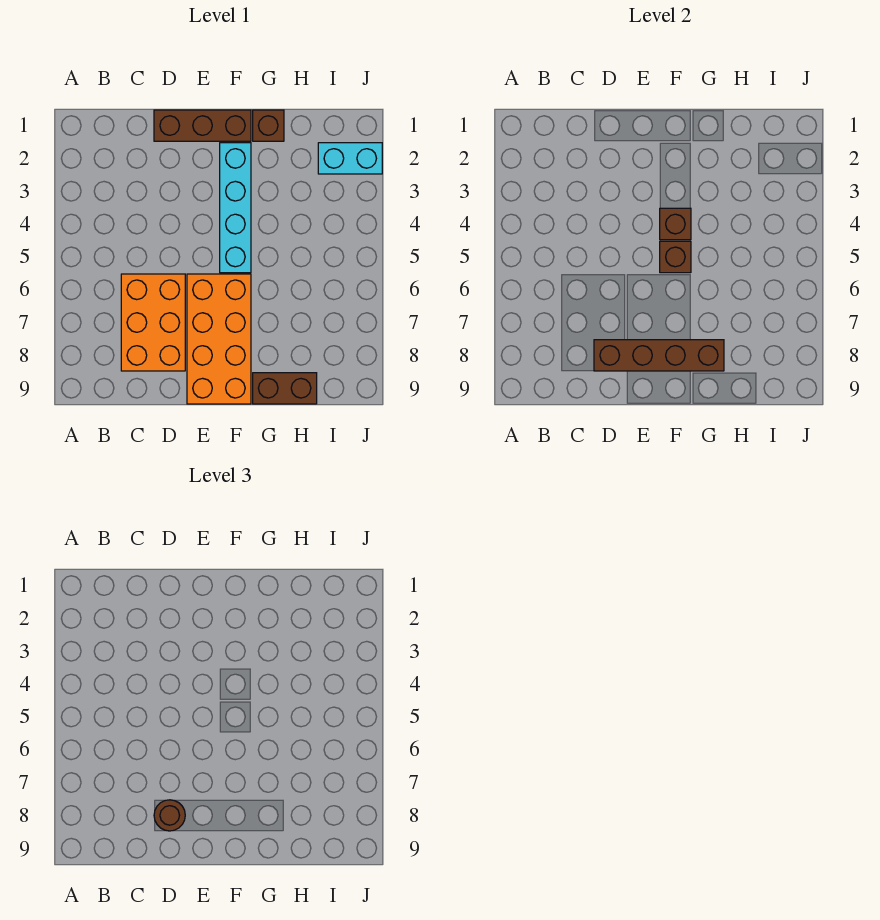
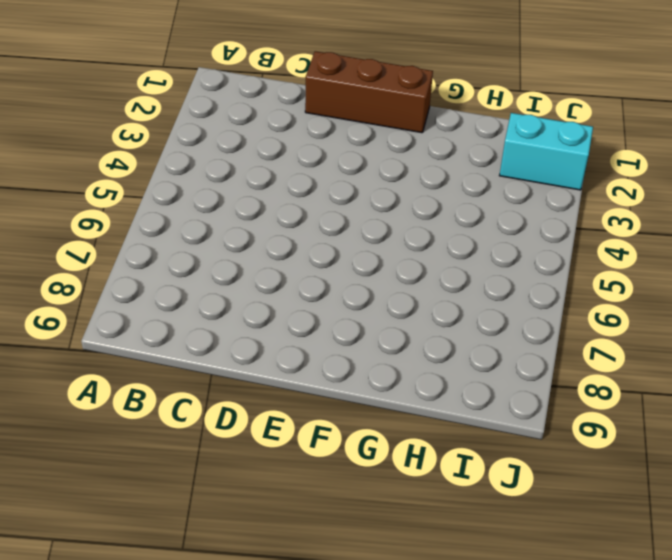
none -> orange brick C6:D8 level 1
none -> orange brick E6:F9 level 1

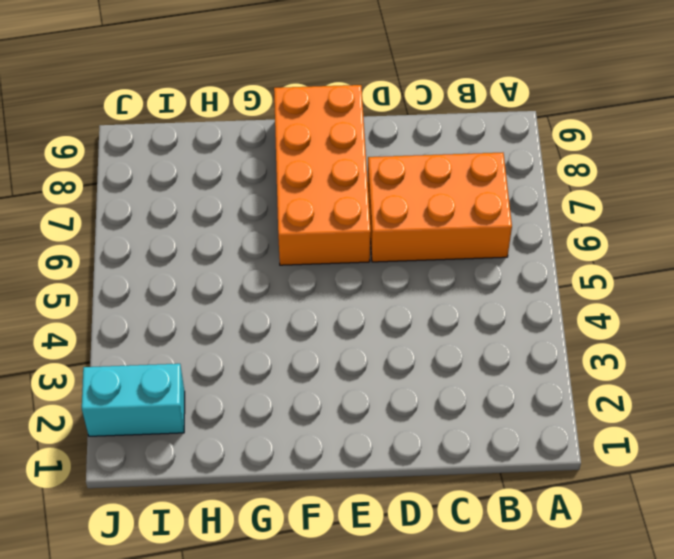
orange brick B6:D7 level 1 -> orange brick C6:D8 level 1
none -> brown brick D1:F1 level 1
none -> cyan brick F2:F5 level 1

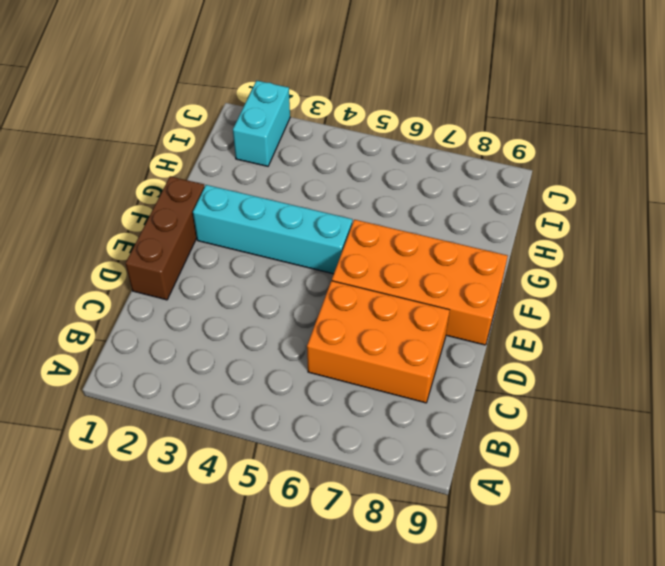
none -> brown brick G1 level 1
none -> brown brick G9:H9 level 1

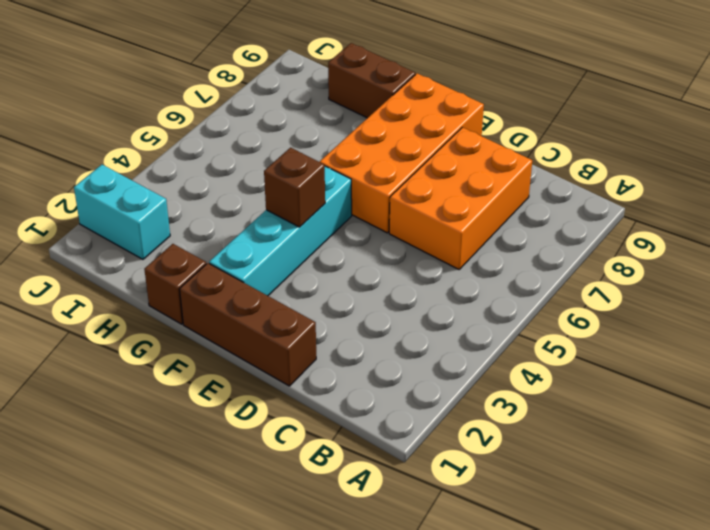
none -> brown brick D8:G8 level 2
none -> brown brick F5 level 2

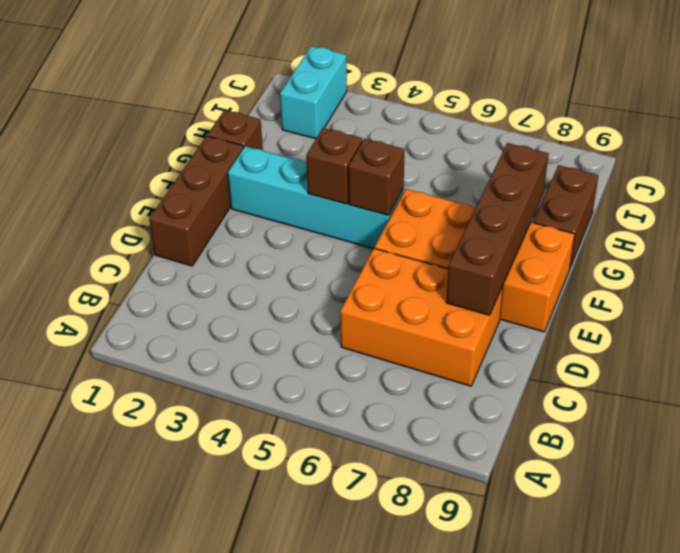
none -> brown round brick D8 level 3

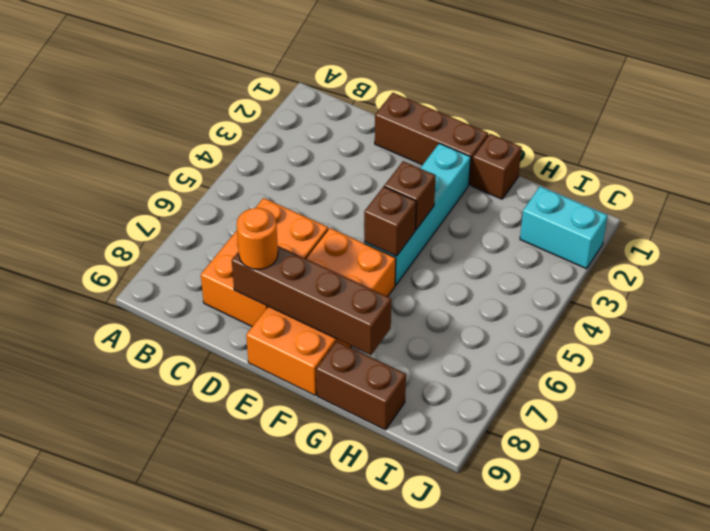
orange round brick D8 level 3 -> brown round brick D8 level 3

